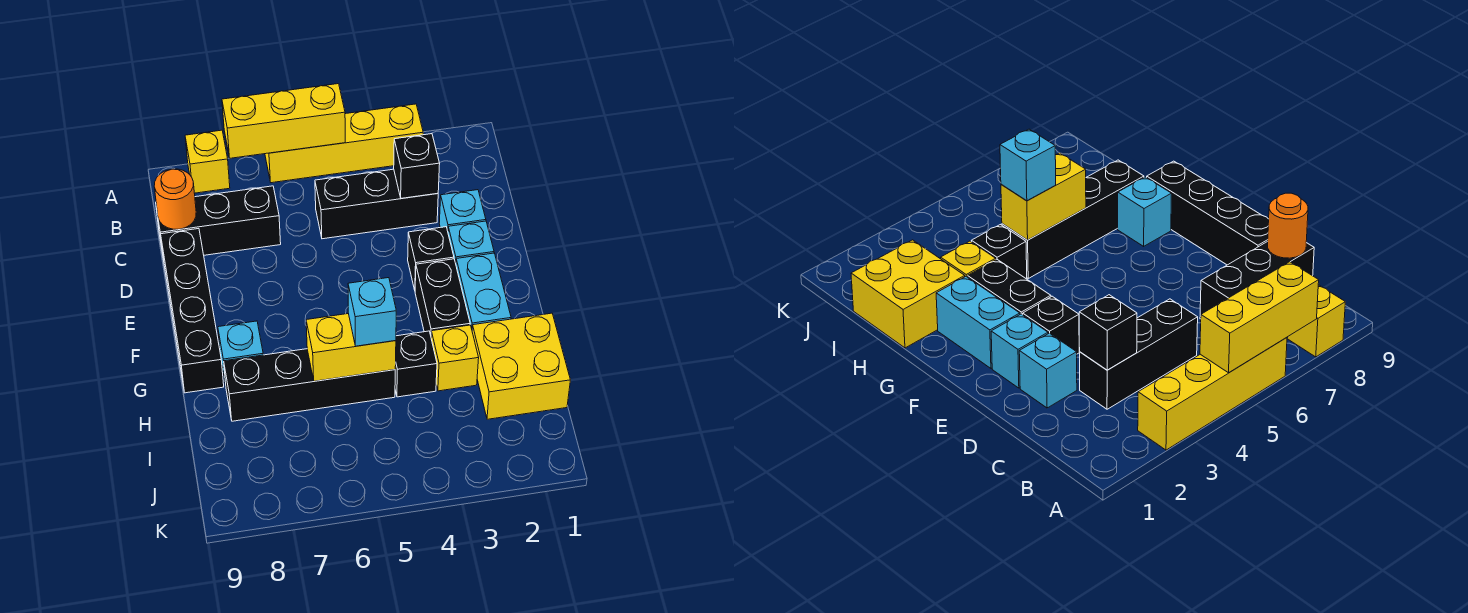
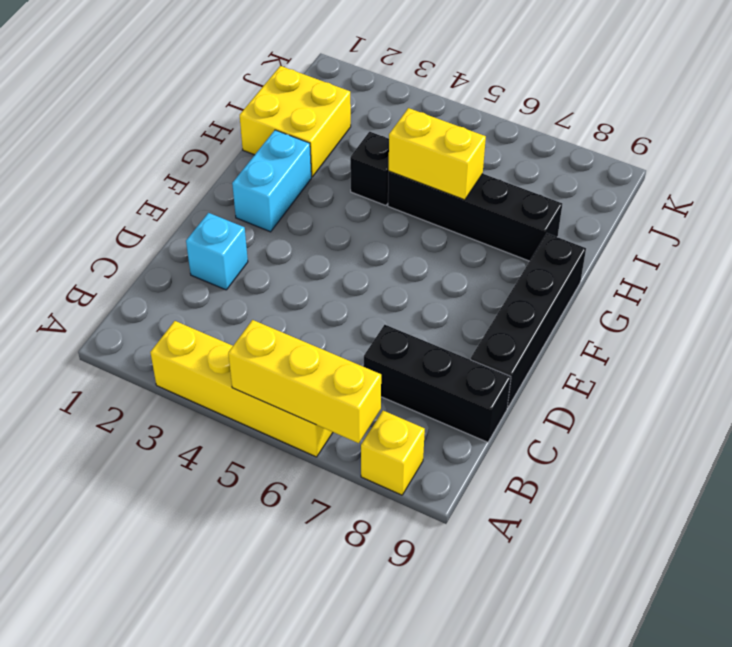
none -> black brick C3:C5 level 1
none -> cyan brick E2 level 1
none -> black brick E3 level 1

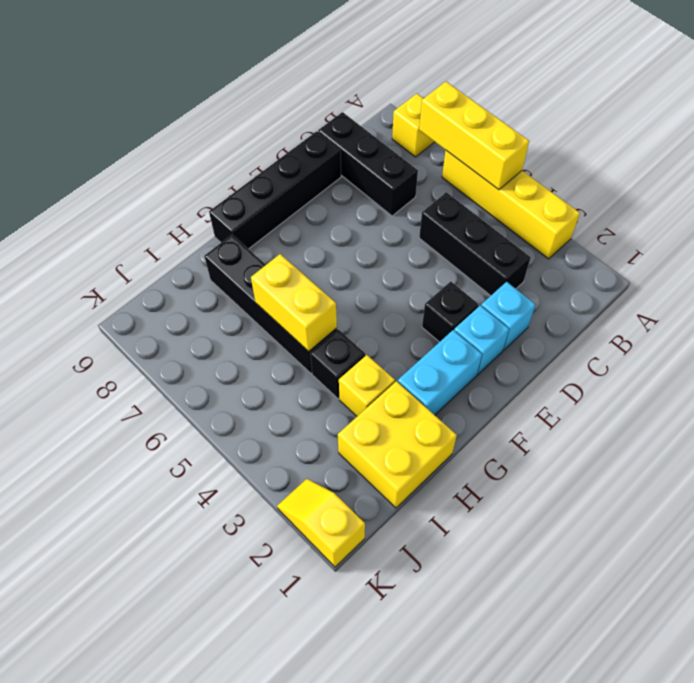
yellow slope K1:K2 level 1 top 1 -> none
none -> black brick F3:G3 level 1
none -> cyan brick G8 level 1
none -> black brick C3 level 2

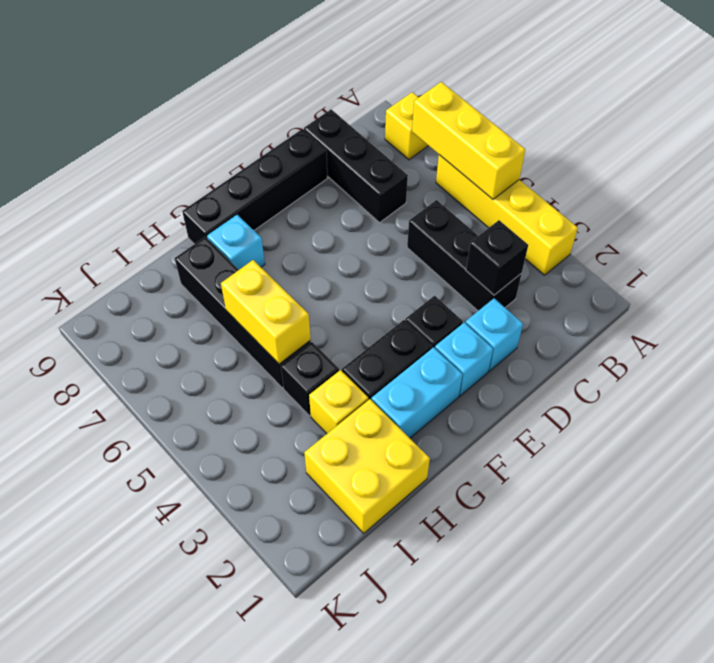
none -> orange round brick C9 level 2
none -> cyan brick H5 level 3

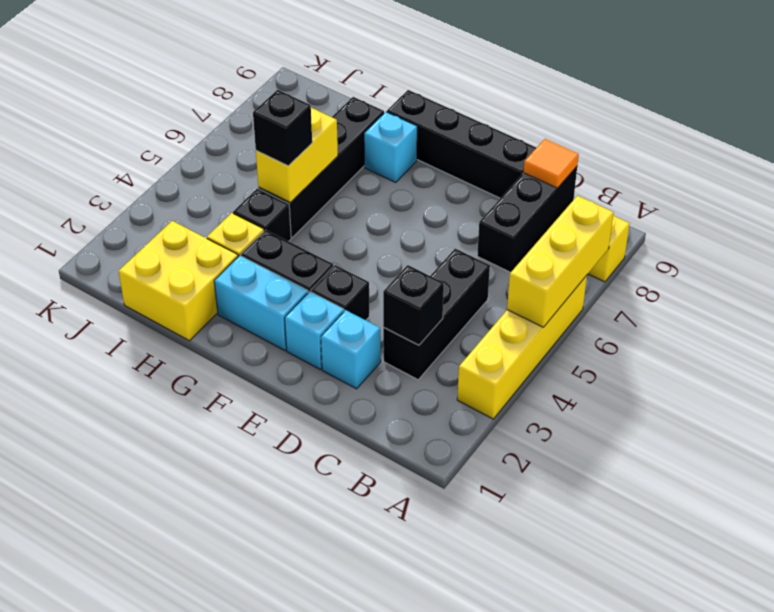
orange tile C9 level 2 -> orange round brick C9 level 2
black brick H5 level 3 -> cyan brick H5 level 3

